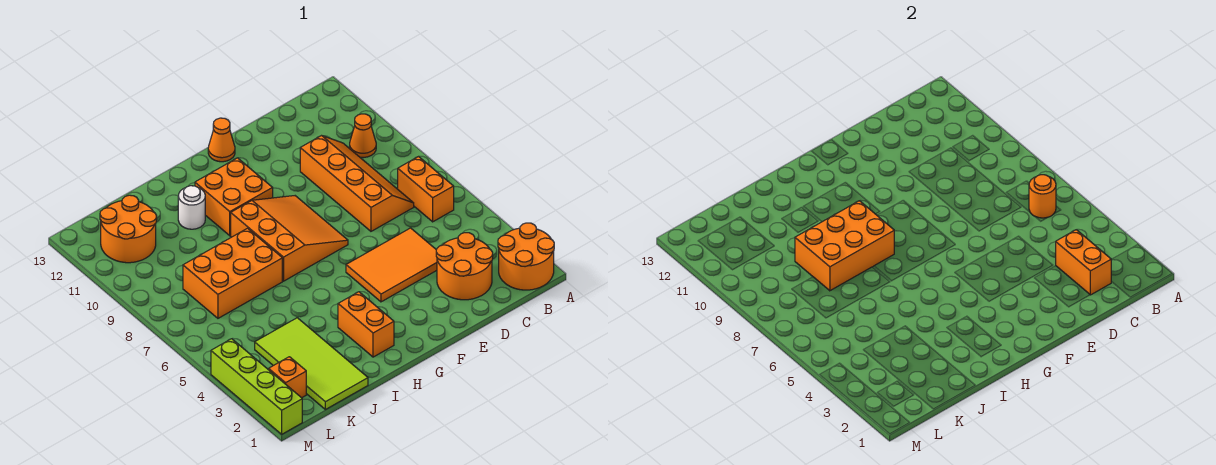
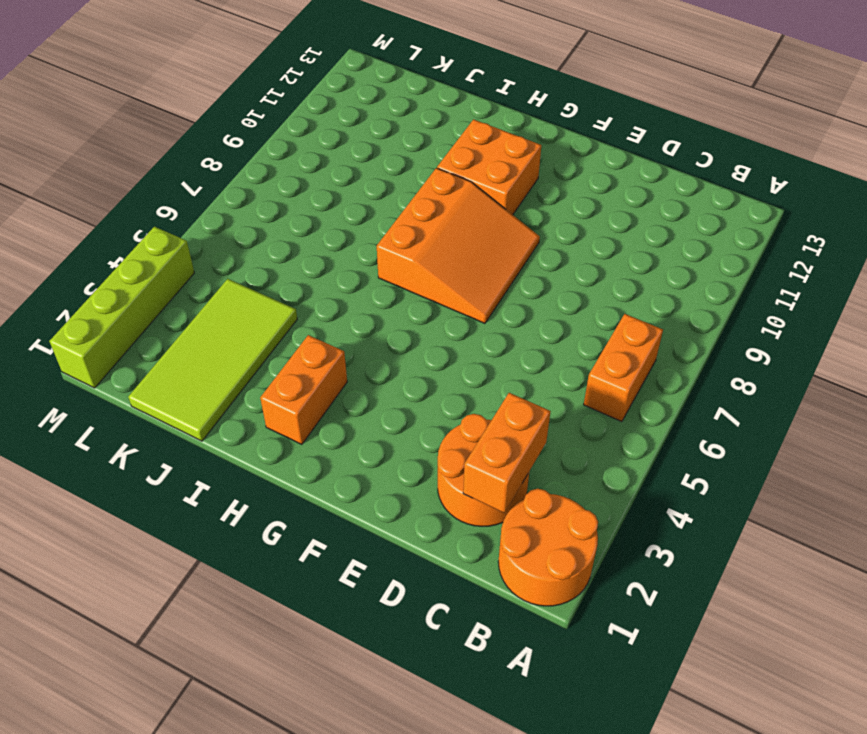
none -> orange cone B10 level 1
none -> orange slope C7:D10 level 1 top D
none -> orange tile D4:F5 level 1

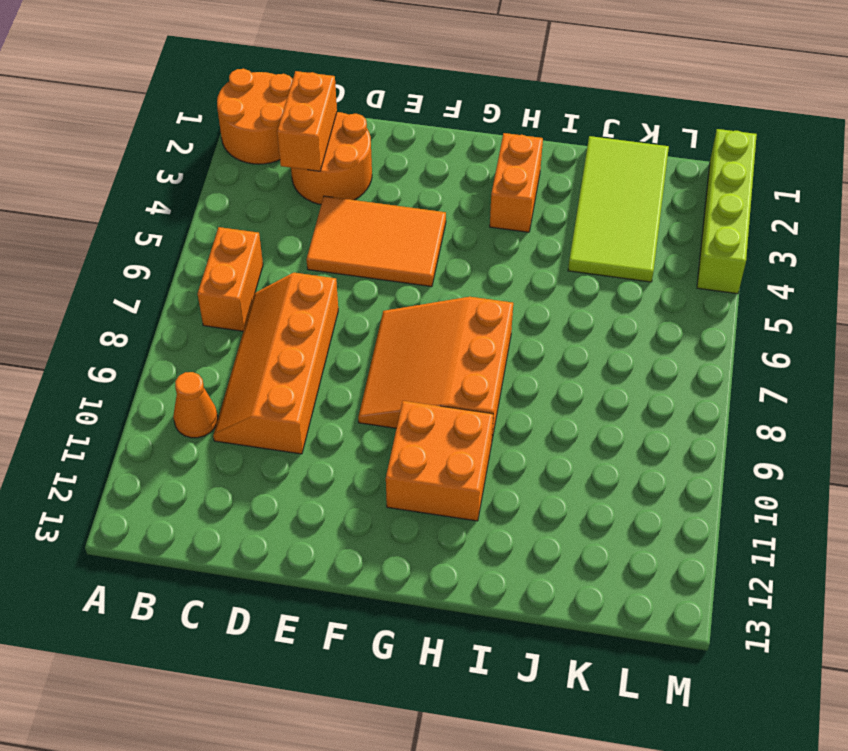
none -> orange cone F13 level 1
none -> orange brick I7:K8 level 1
none -> white round brick I11 level 1

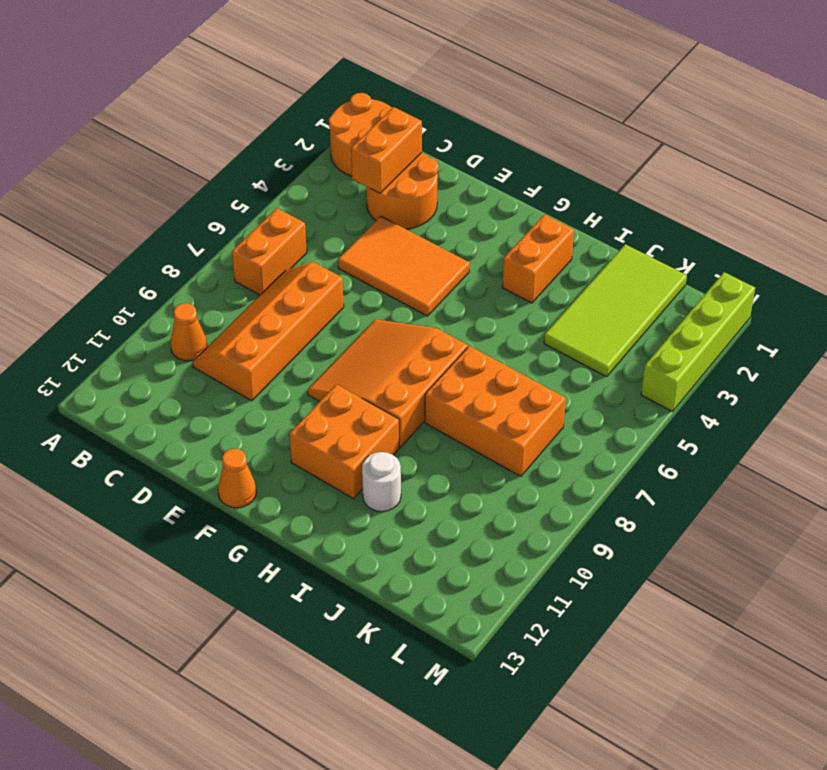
none -> orange round brick K11:L12 level 1
none -> orange brick L2 level 1
none -> orange round brick B6 level 2

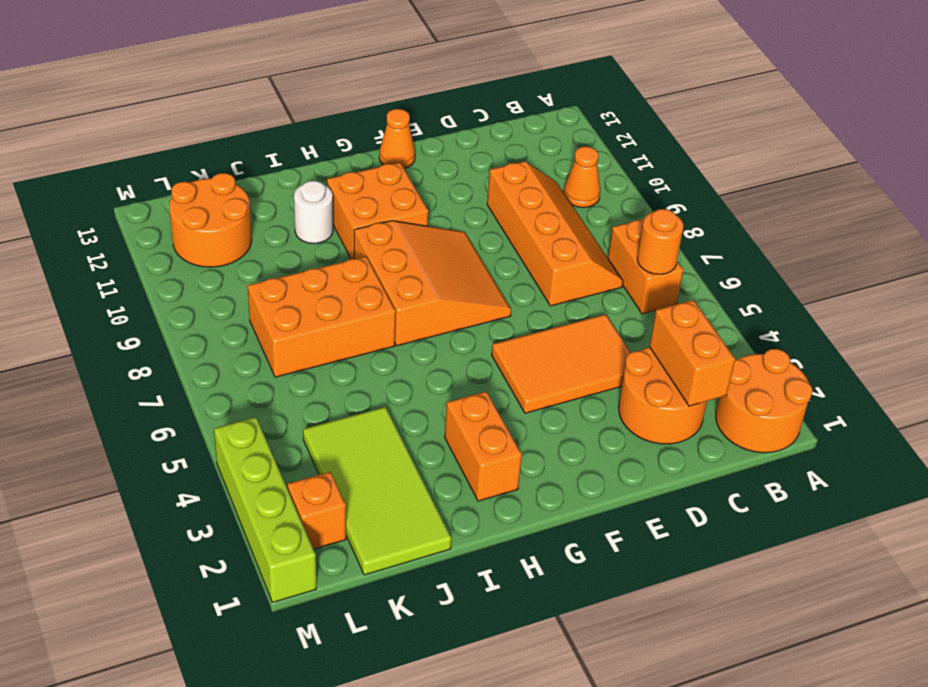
none -> orange brick H8:J9 level 2

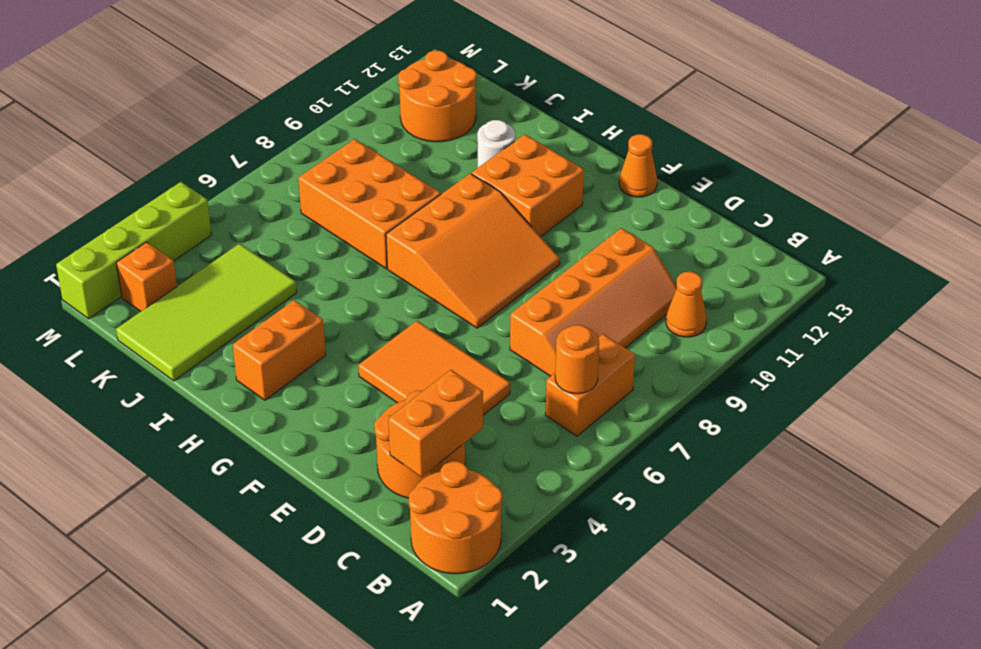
none -> orange brick H8:J9 level 2

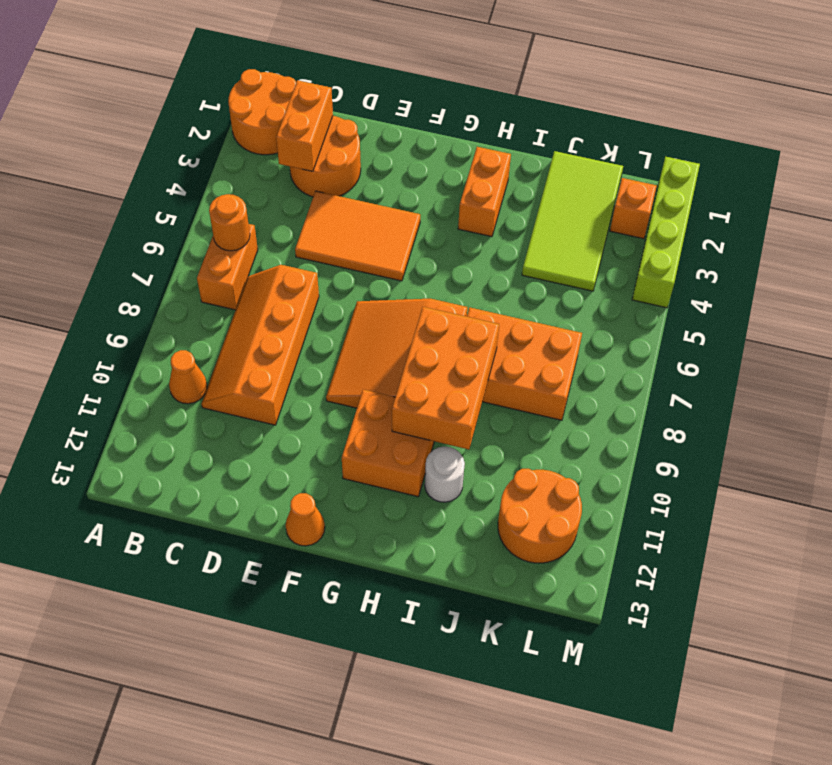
orange brick H8:I10 level 2 -> orange brick H8:J9 level 2

